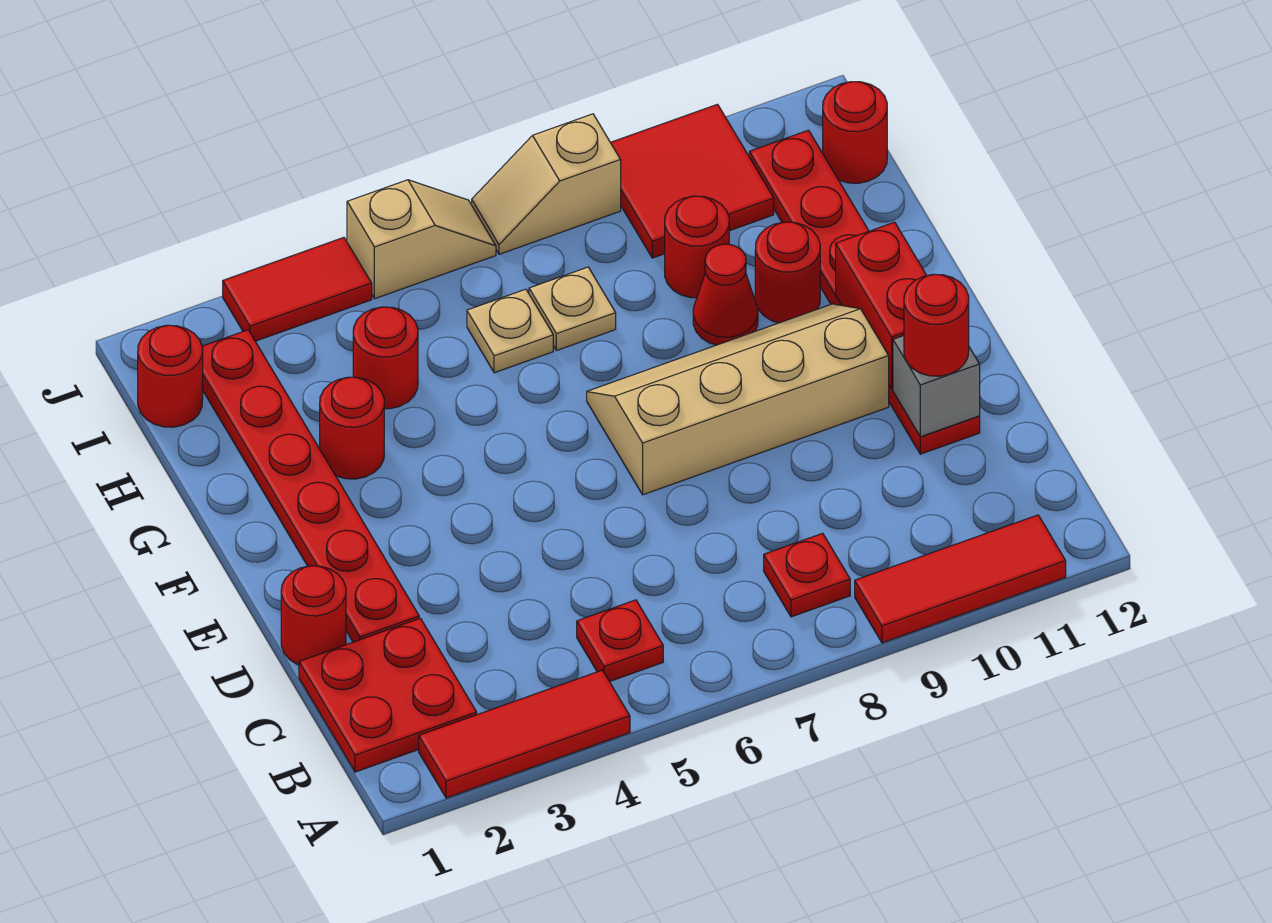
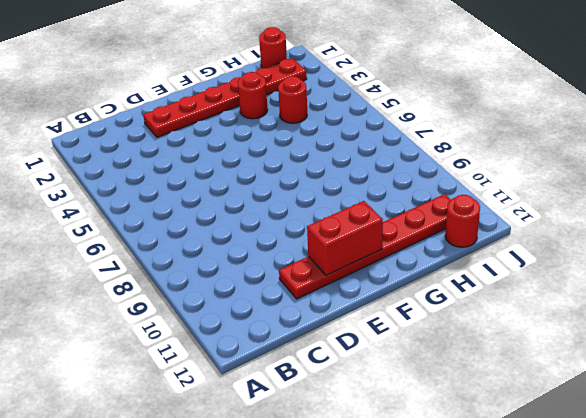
none -> red tile A2:A4 level 1
none -> red tile A9:A11 level 1
none -> red plate B1:C2 level 1

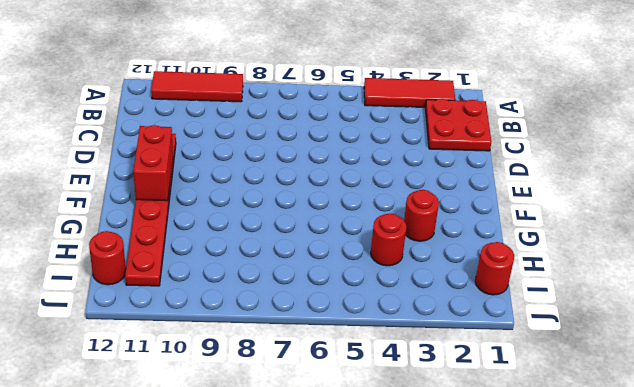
none -> red plate B5 level 1
none -> red plate B8 level 1
none -> red round brick D1 level 1

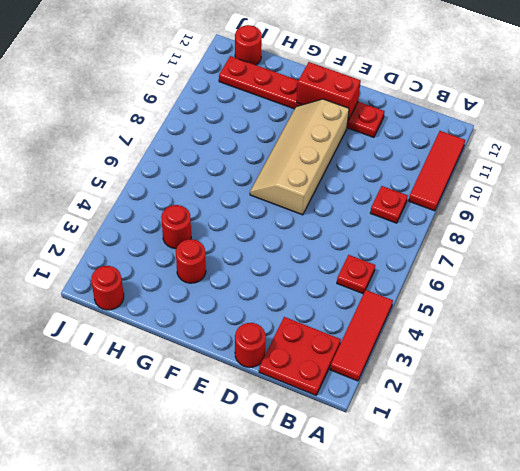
none -> red plate D2:I2 level 1
none -> red cone G9 level 1
none -> red round brick G10 level 1

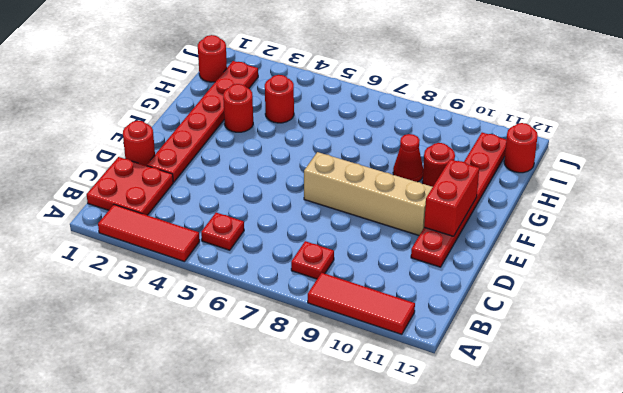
none -> tan plate H6 level 1
none -> tan plate H7 level 1
none -> red round brick H9 level 1

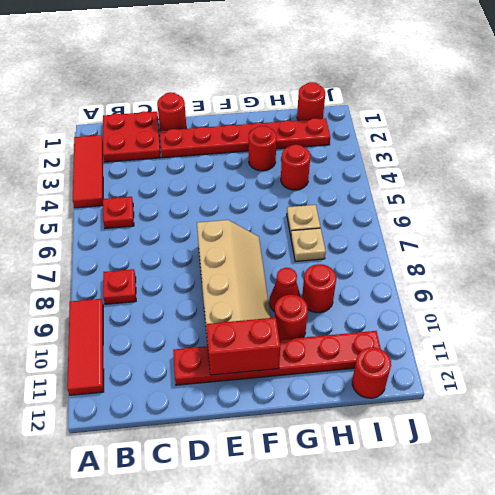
none -> red tile I9:J10 level 1
none -> red tile J3:J4 level 1
none -> tan slope J5:J6 level 1 top 5

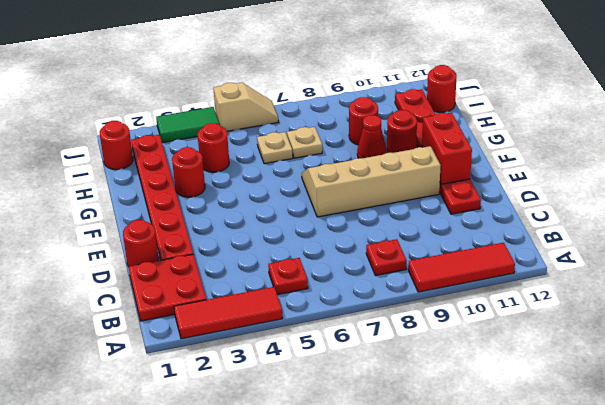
green tile J3:J4 level 1 -> red tile J3:J4 level 1
none -> red tile I9:J10 level 1
none -> tan slope J7:J8 level 1 top 8
none -> grey brick D11 level 2

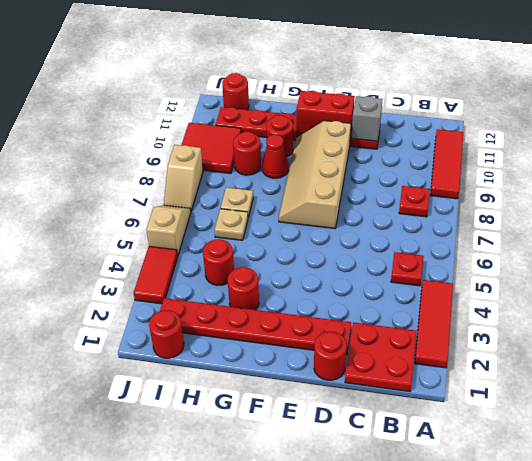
none -> red round brick D11 level 3

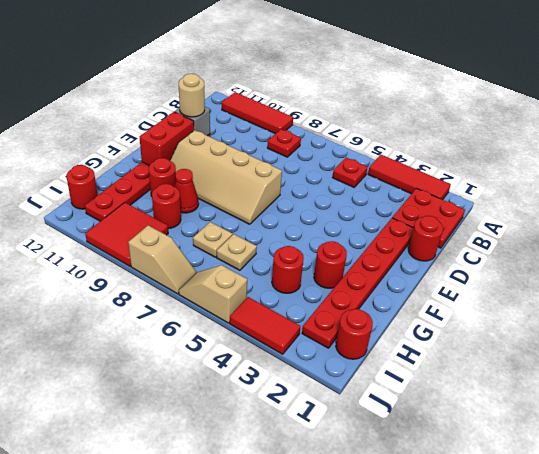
tan round brick D11 level 3 -> red round brick D11 level 3

